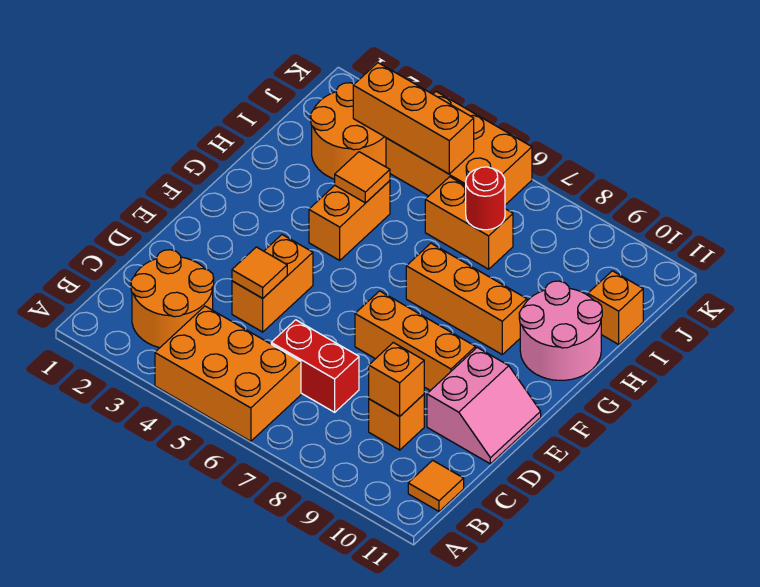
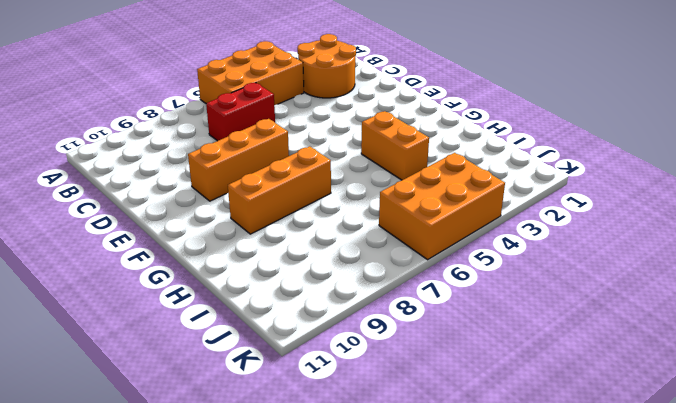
none -> orange tile B11 level 1
none -> orange brick C9 level 1
none -> orange brick D4:E4 level 1

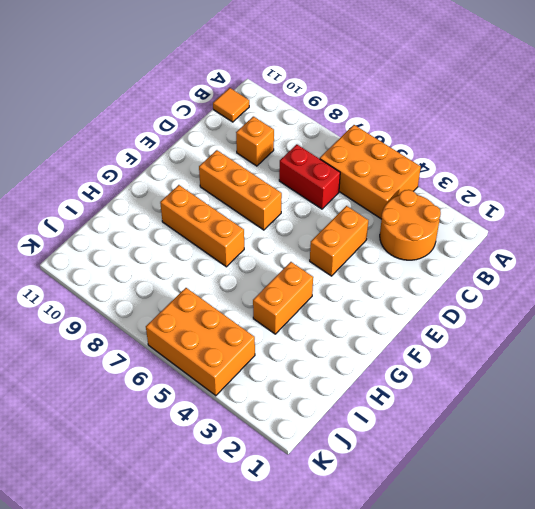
none -> pink slope D10:E11 level 1 top 10
none -> pink round brick G10:H11 level 1
none -> orange round brick I2:J3 level 1

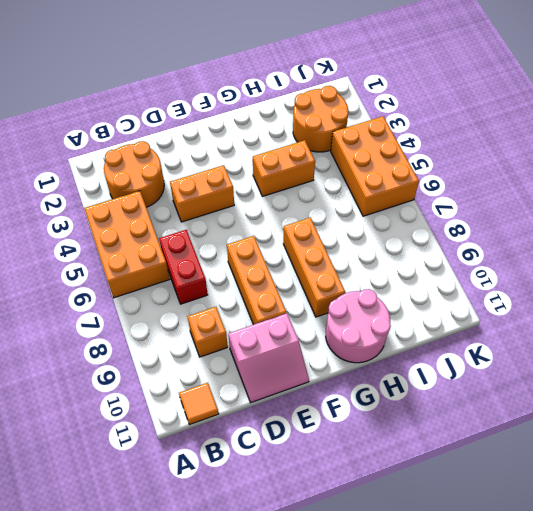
none -> orange brick I6:I7 level 1
none -> orange brick I11 level 1
none -> orange brick C9 level 2

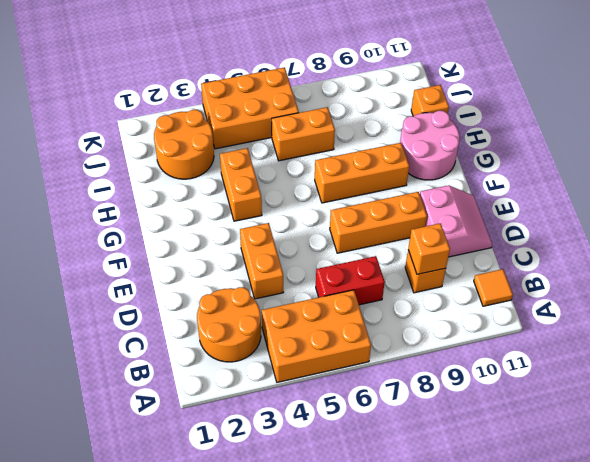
none -> orange tile D4 level 2
none -> orange tile H4 level 2
none -> red round brick I7 level 2

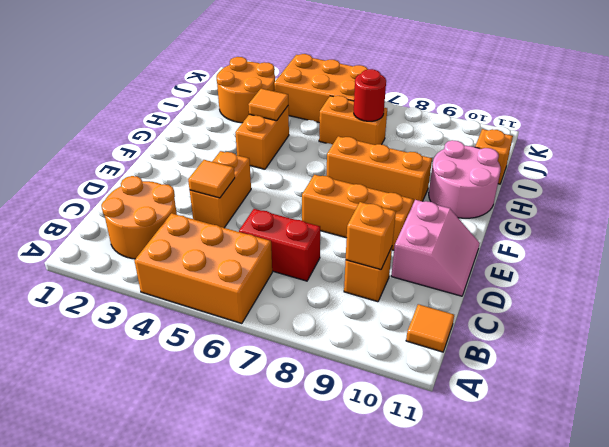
none -> orange brick J3:J5 level 2

